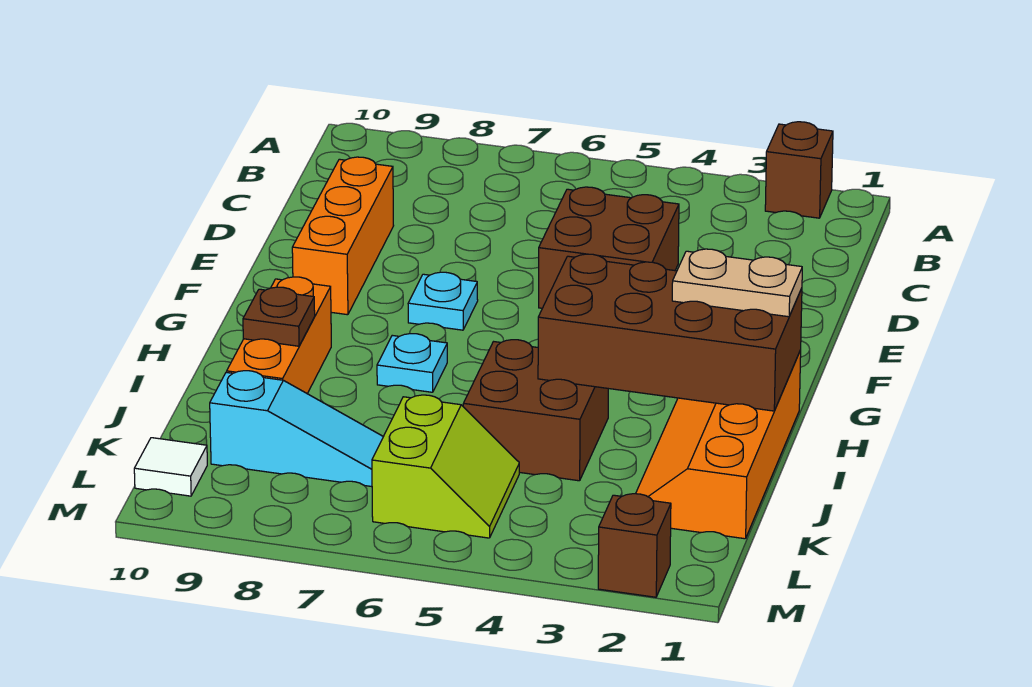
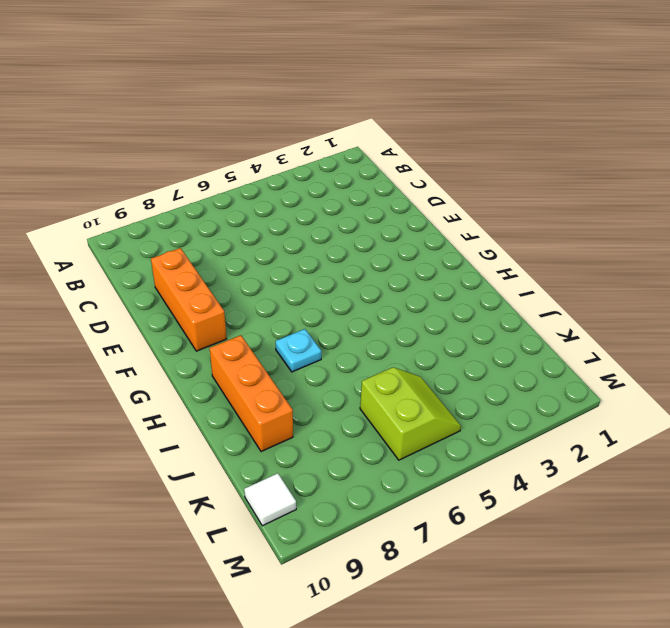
none -> brown brick A2 level 1
none -> brown brick D4:E5 level 1
none -> cyan plate F7 level 1

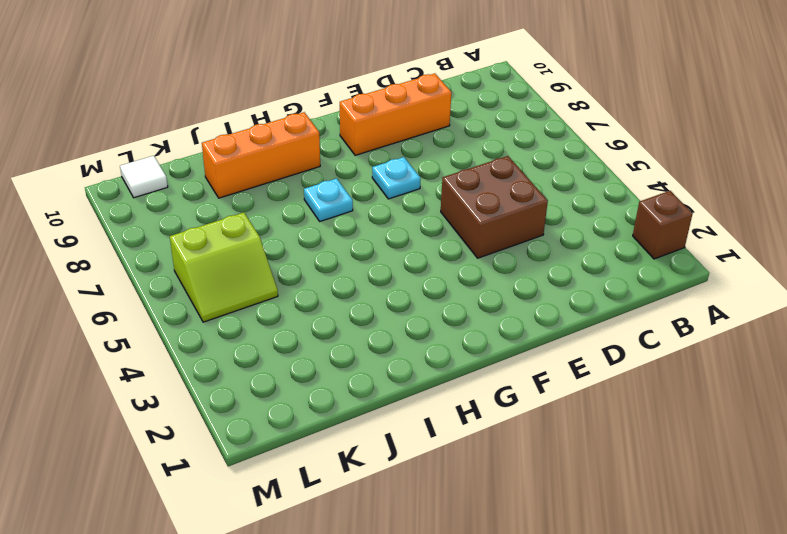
none -> orange slope H1:K2 level 1 top 1
none -> brown brick I4:J5 level 1
none -> cyan slope K7:K9 level 1 top 9

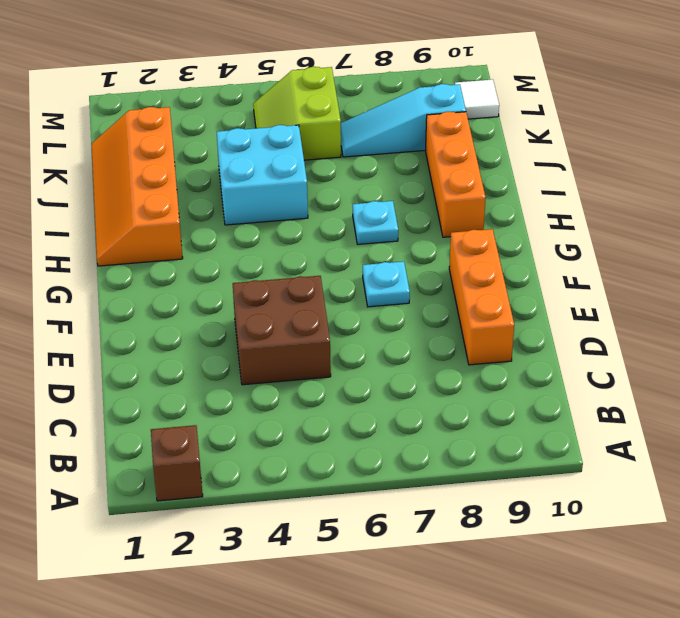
orange slope H1:K2 level 1 top 2 -> orange slope H1:K2 level 1 top 1
cyan brick I4:J5 level 1 -> brown brick I4:J5 level 1
none -> brown brick M2 level 1
none -> brown brick H1:I4 level 2
none -> brown plate I9 level 2

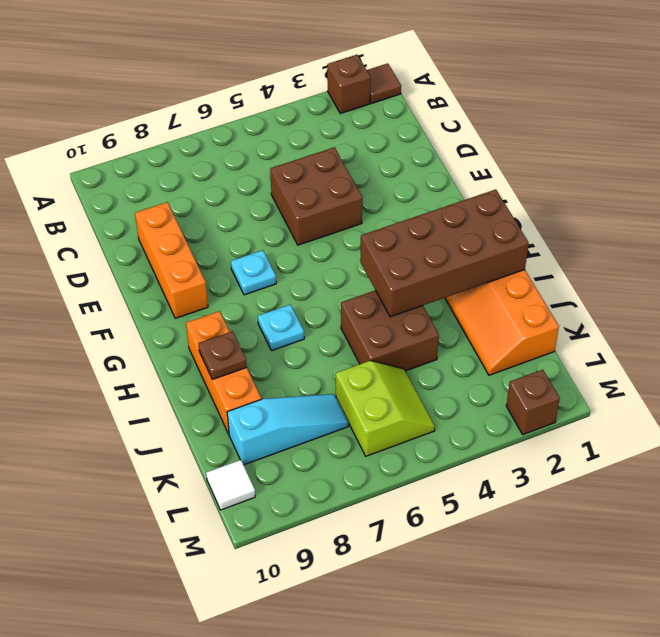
brown tile A1 level 1 -> none
none -> tan plate H1:H2 level 3

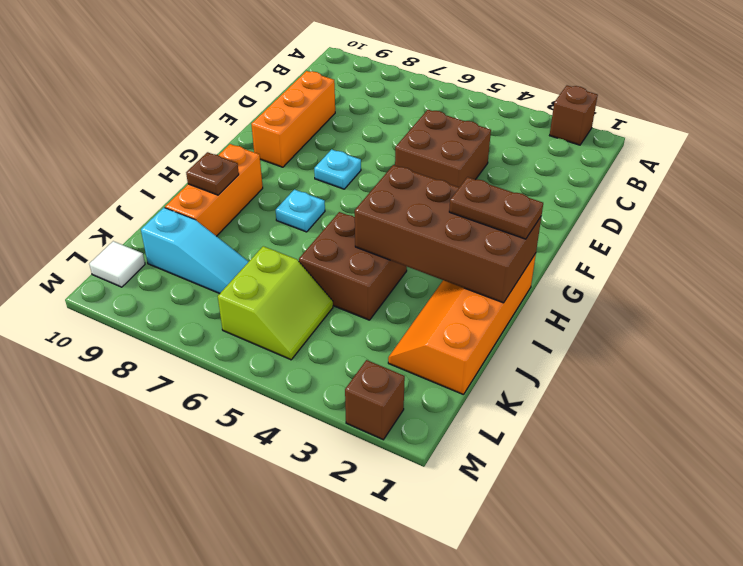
brown plate H1:H2 level 3 -> tan plate H1:H2 level 3

